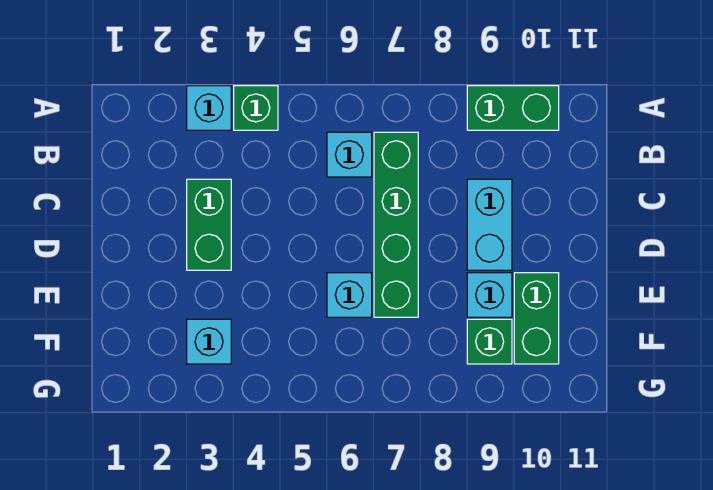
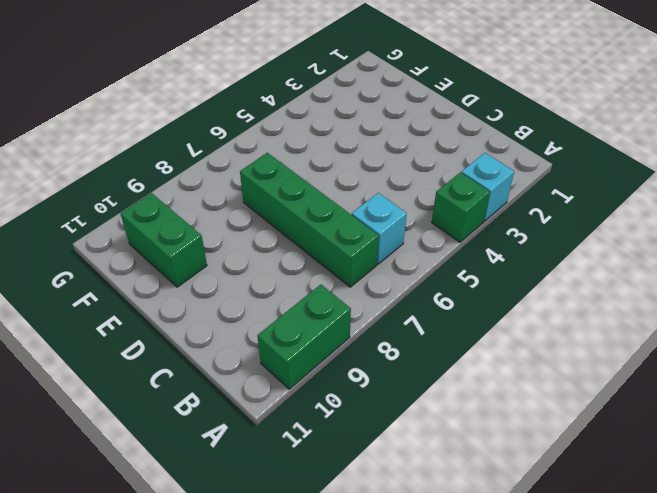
none -> green brick C3:D3 level 1
none -> cyan brick C9:D9 level 1
none -> cyan brick E6 level 1

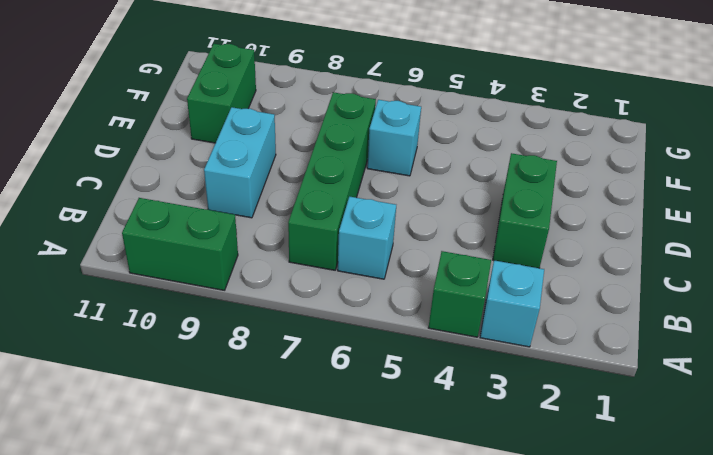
none -> cyan brick E9 level 1
none -> cyan brick F3 level 1
none -> green brick F9 level 1

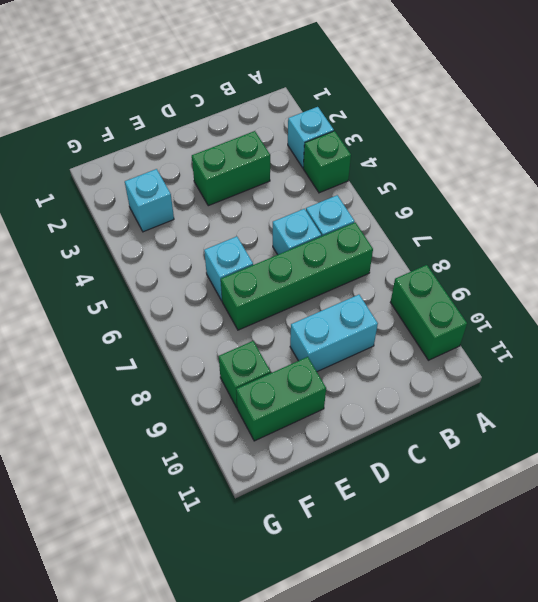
cyan brick C6 level 1 -> cyan brick E9 level 1

